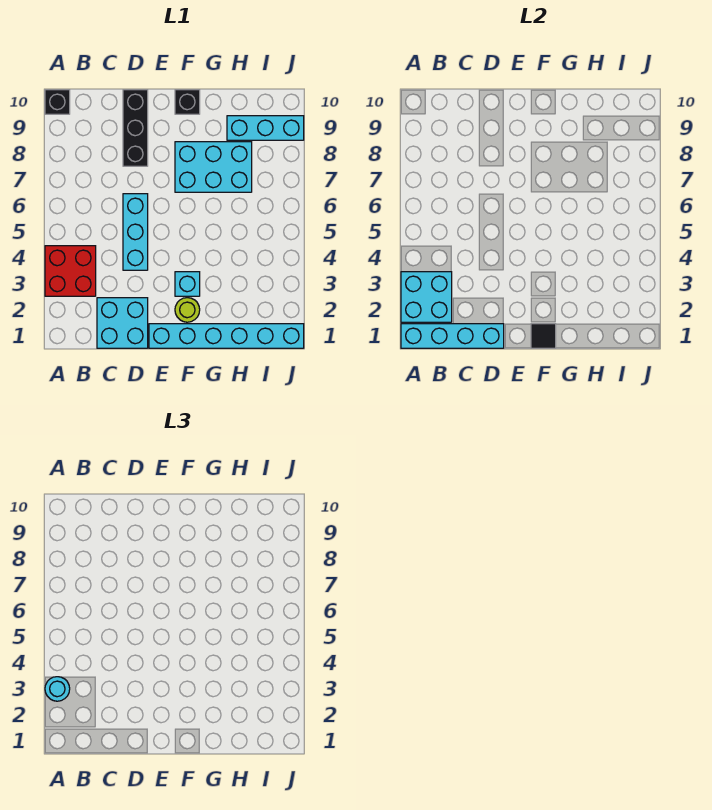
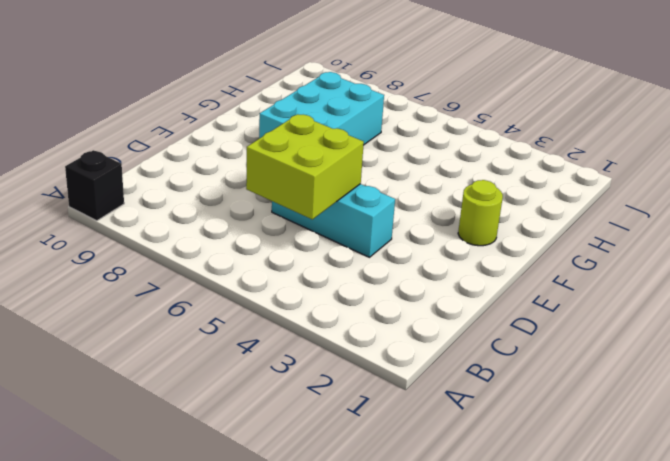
lime brick C5:D6 level 2 -> none
none -> red brick A3:B4 level 1
none -> cyan brick C1:D2 level 1
none -> black brick D8:D10 level 1

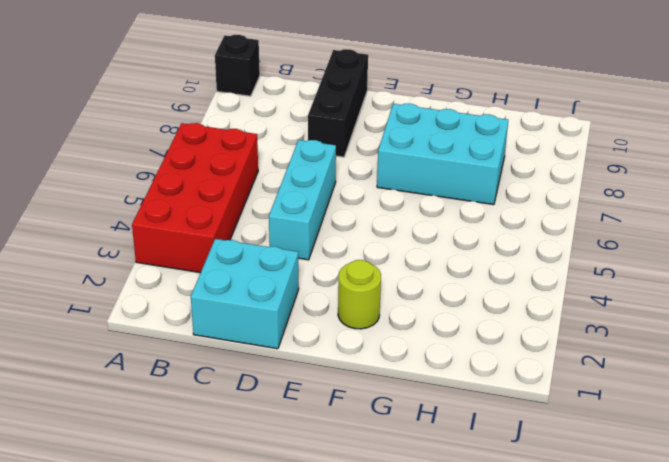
red brick A3:B6 level 1 -> red brick A3:B4 level 1
none -> cyan brick E1:J1 level 1
none -> cyan brick F3 level 1
none -> black brick F10 level 1

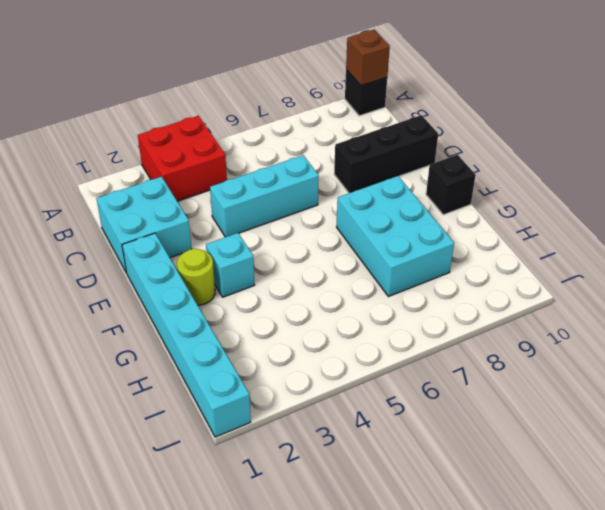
brown brick A10 level 2 -> none
none -> cyan brick H9:J9 level 1
none -> cyan brick A1:D1 level 2
none -> cyan brick A2:B3 level 2

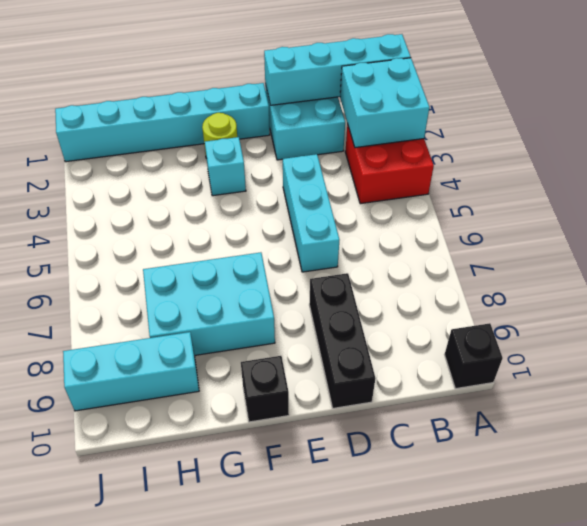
none -> black tile F1 level 2
none -> cyan round brick A3 level 3

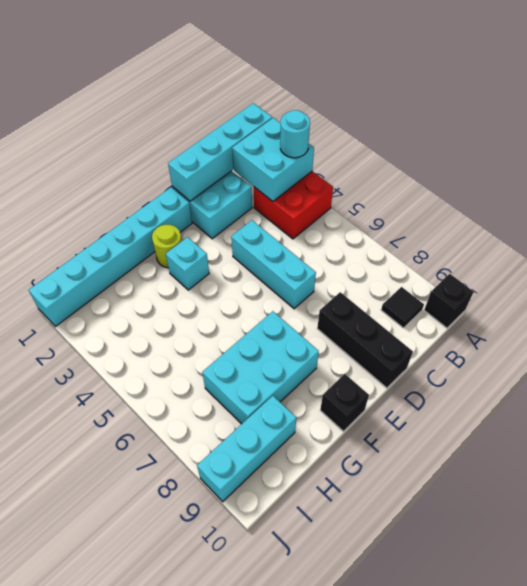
black tile B9 level 1 -> black tile F1 level 2

